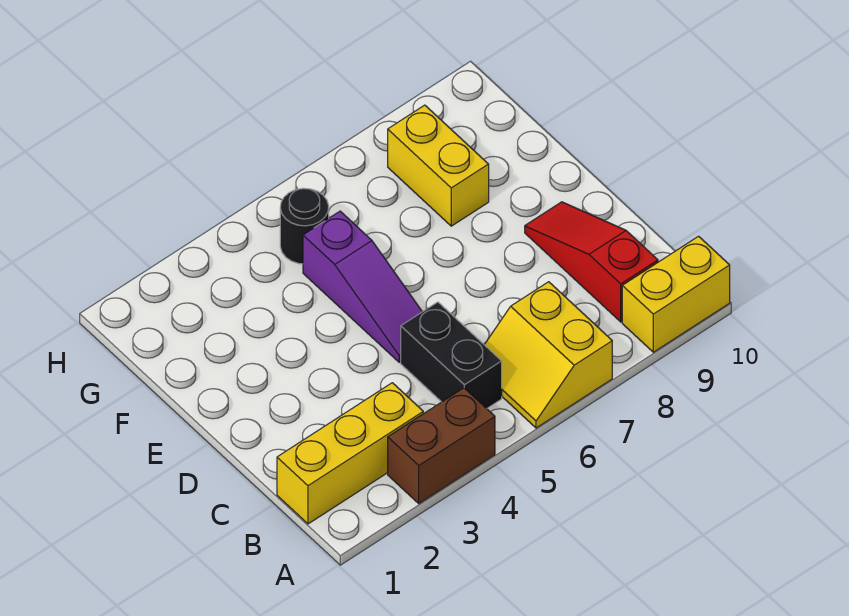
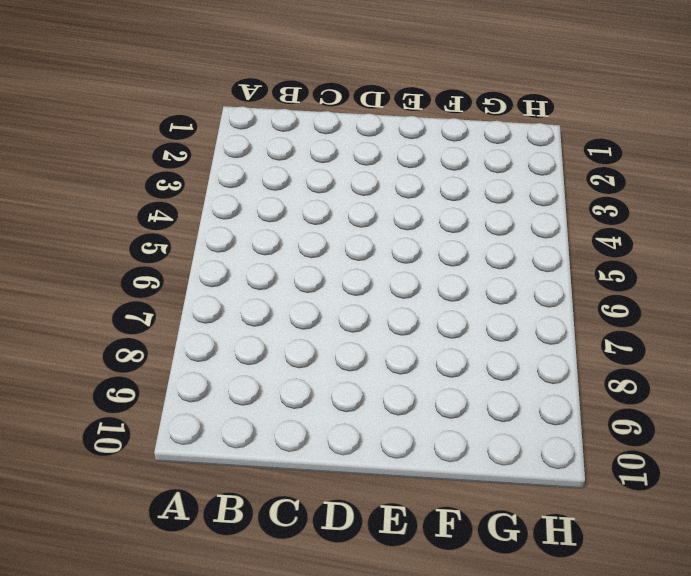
none -> brown brick A3:A4 level 1
none -> yellow slope A6:B7 level 1 top 7

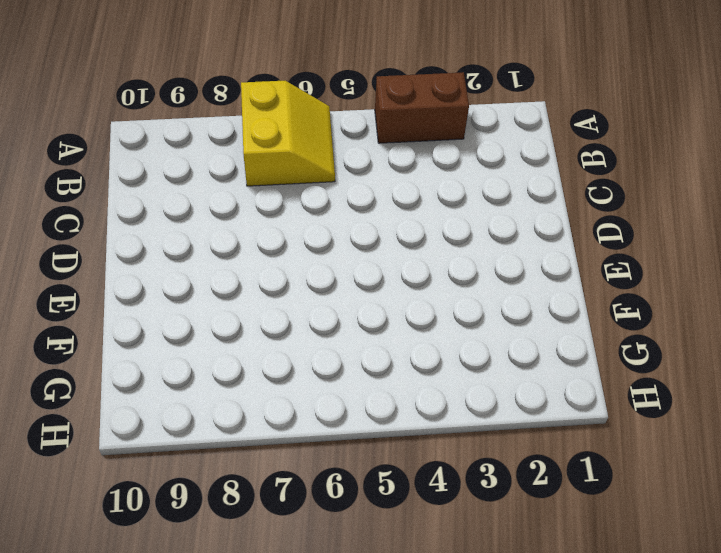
none -> yellow brick A9:A10 level 1
none -> yellow brick B1:B3 level 1

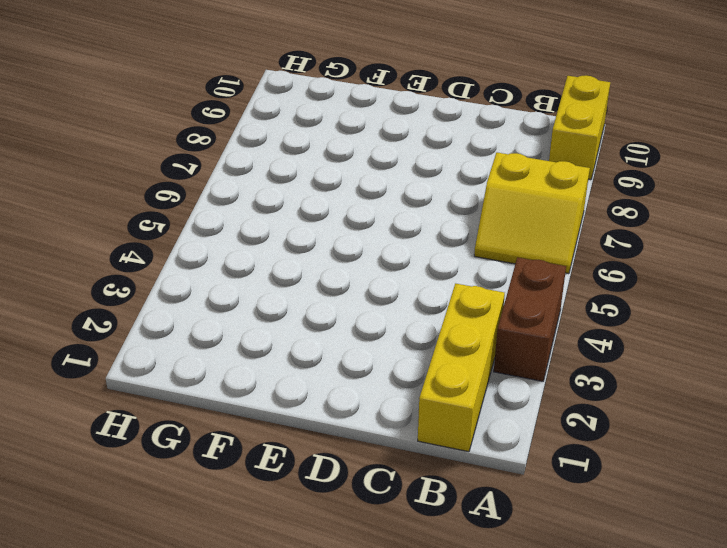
none -> black brick B5:C5 level 1
none -> red slope B9:D9 level 1 top B

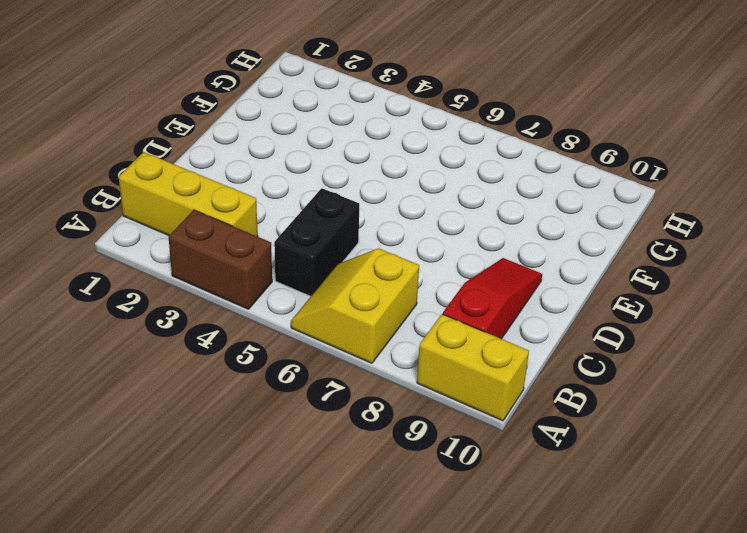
none -> purple slope D5:F5 level 1 top F
none -> yellow brick F8:G8 level 1

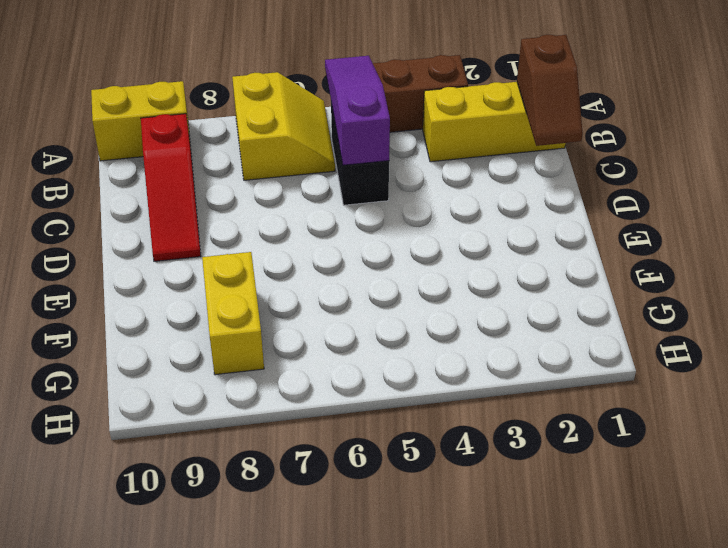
purple slope A5:C5 level 2 top C -> purple slope D5:F5 level 1 top F
brown slope B1:C1 level 2 top B -> none
none -> black round brick G5 level 1

